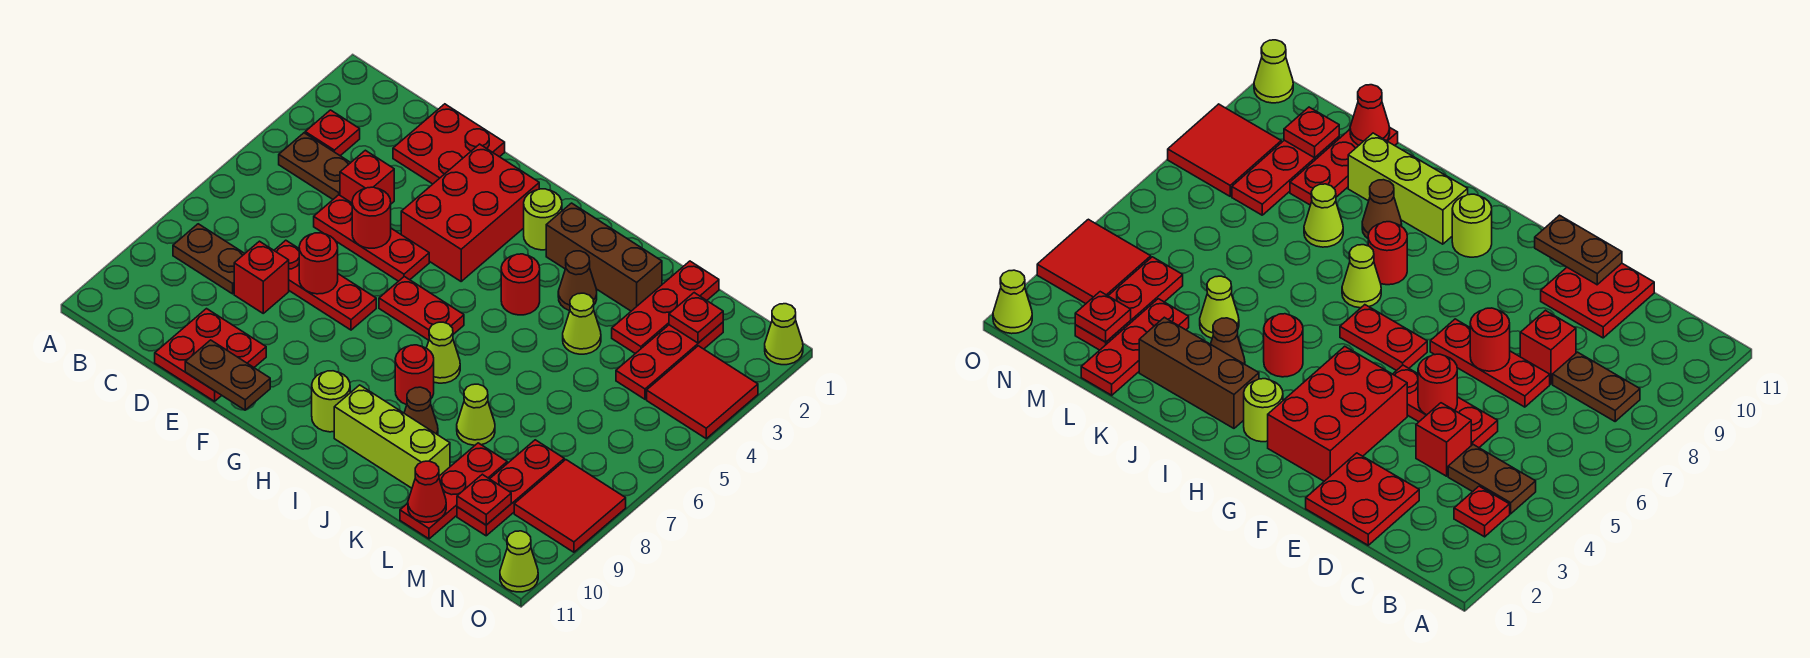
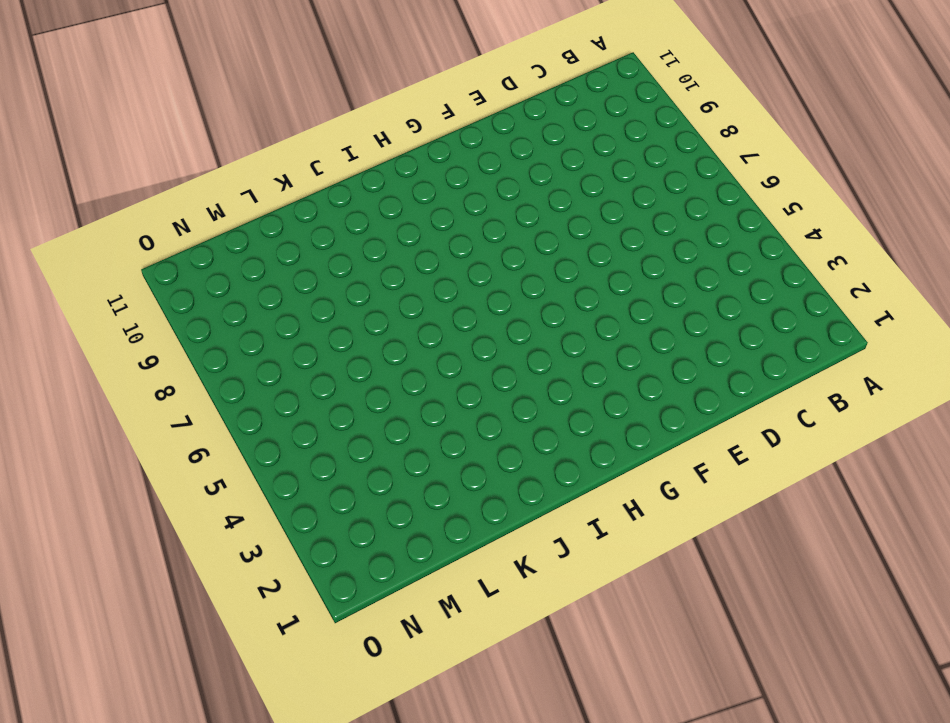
none -> red plate B3 level 1
none -> brown plate B4:C4 level 1
none -> brown plate B8:C8 level 1
none -> red plate D1:E2 level 1

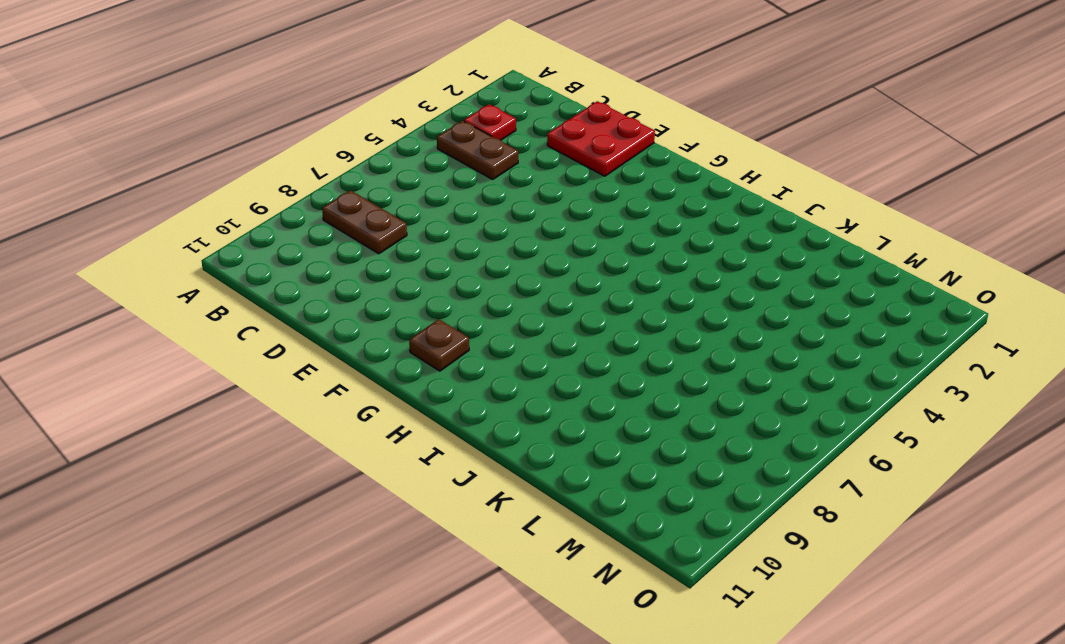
brown plate G10 level 1 -> none
none -> red brick D4 level 1
none -> red plate D5:F5 level 1
none -> red plate D7:F7 level 1
none -> red brick D8 level 1

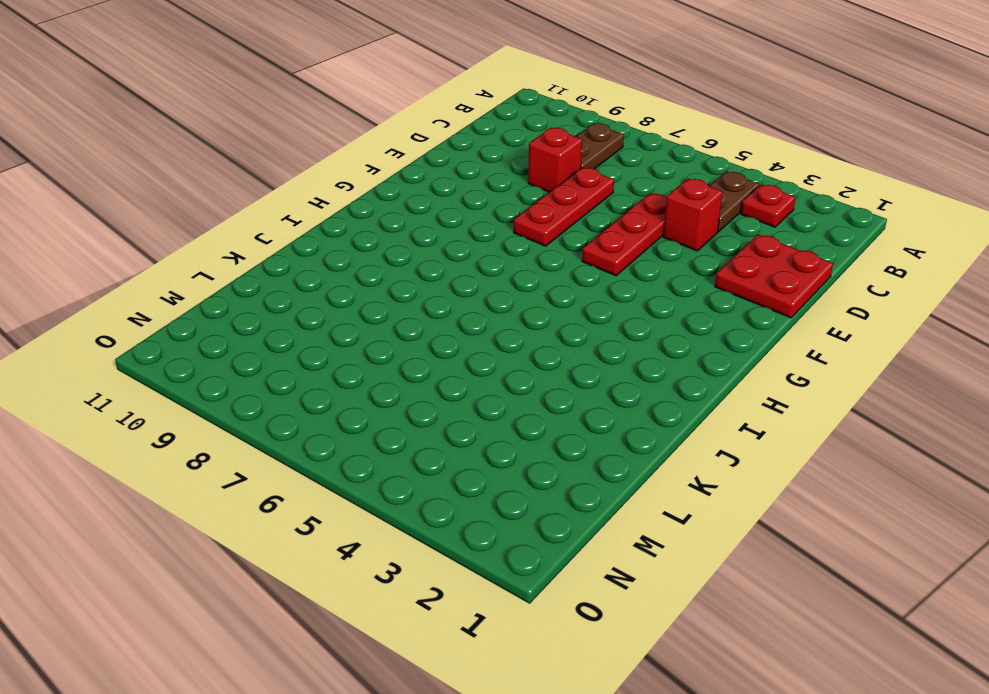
none -> red plate D10:E11 level 1
none -> red brick F2:G4 level 1
none -> red plate G6:H6 level 1
none -> lime round brick H2 level 1

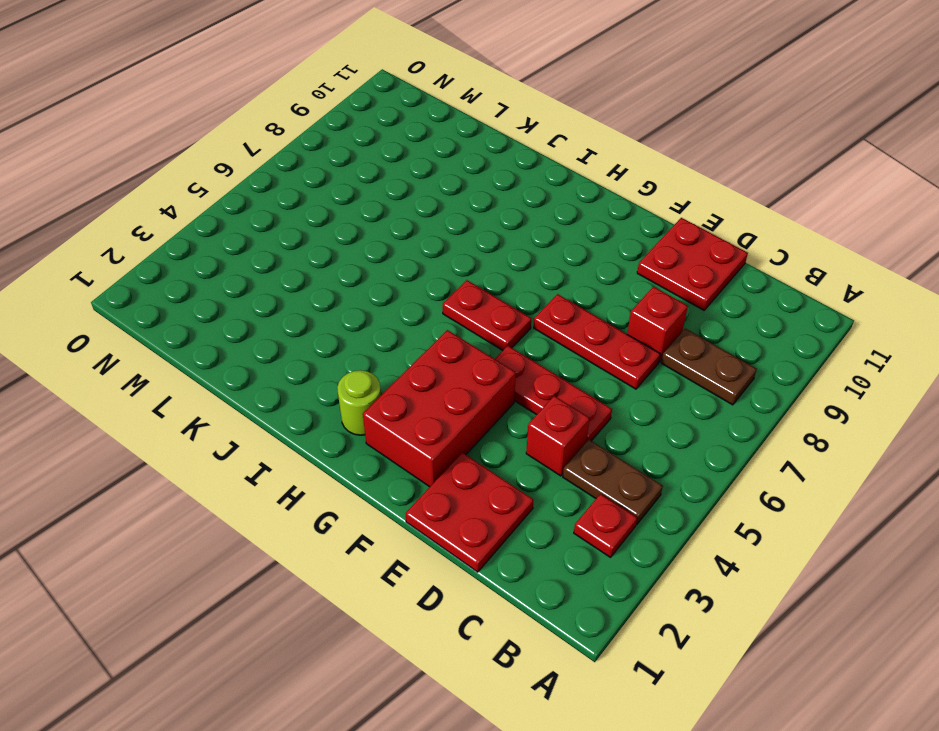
none -> lime round brick H10 level 1
none -> brown brick I2:K2 level 1
none -> red round brick I4 level 1
none -> lime cone I7 level 1

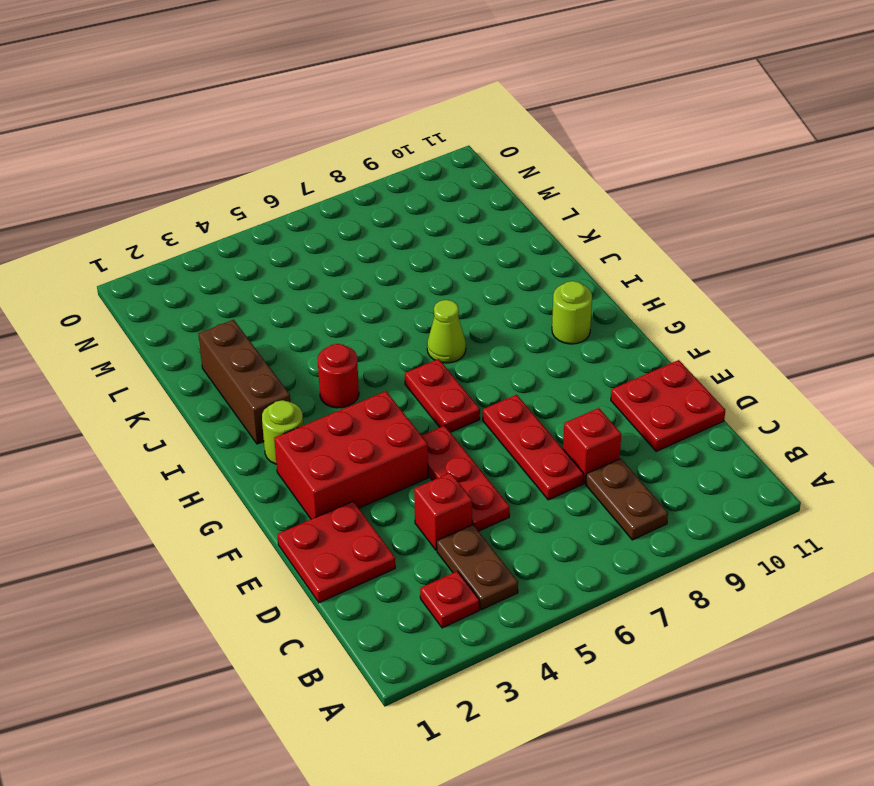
none -> red round brick I8 level 1
none -> lime brick I10:K10 level 1
none -> brown cone J3 level 1
none -> brown cone J9 level 1

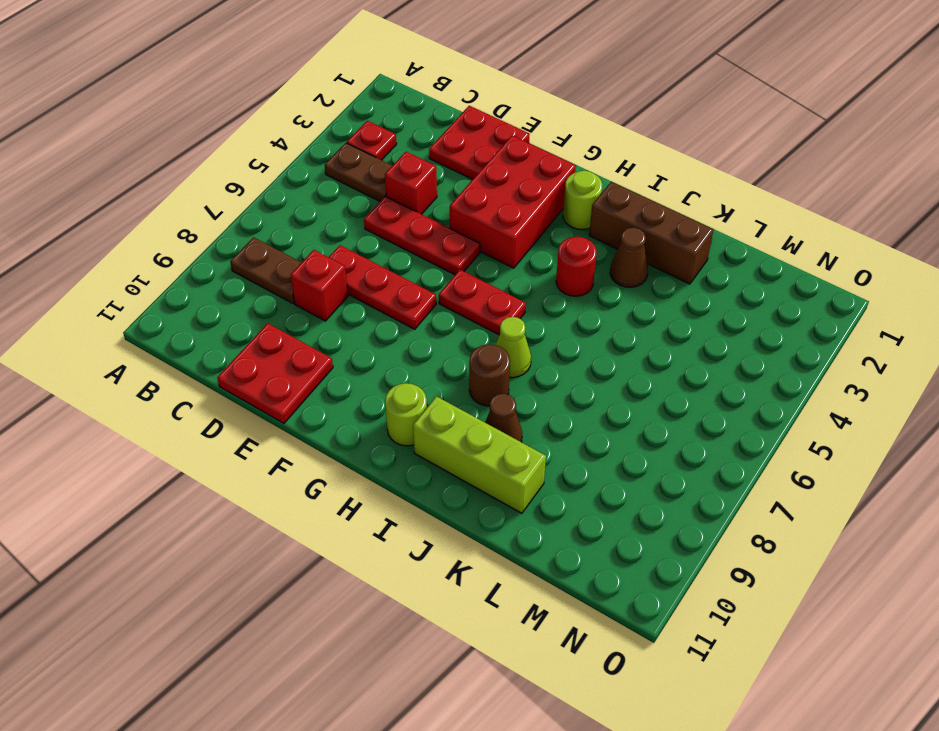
brown round brick I8 level 1 -> red round brick I8 level 1
none -> lime cone K4 level 1
none -> lime cone K8 level 1
none -> red plate L1:L3 level 1
none -> red plate L9:L11 level 1

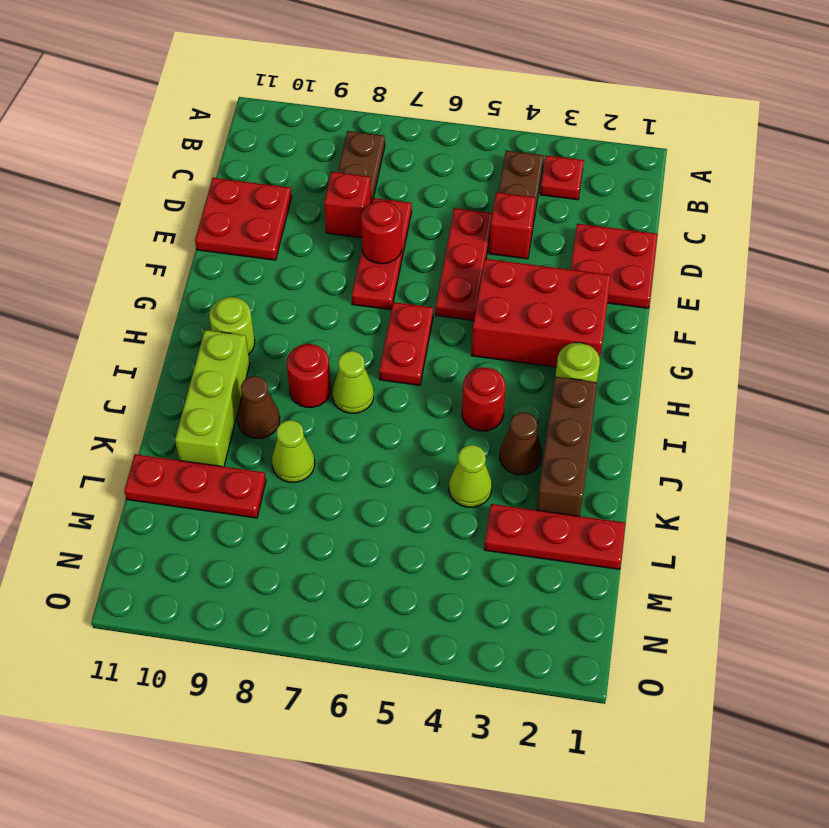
none -> red plate M2:M4 level 1
none -> red plate M8:M10 level 1
none -> red tile N3:O4 level 1
none -> red tile N8:O9 level 1

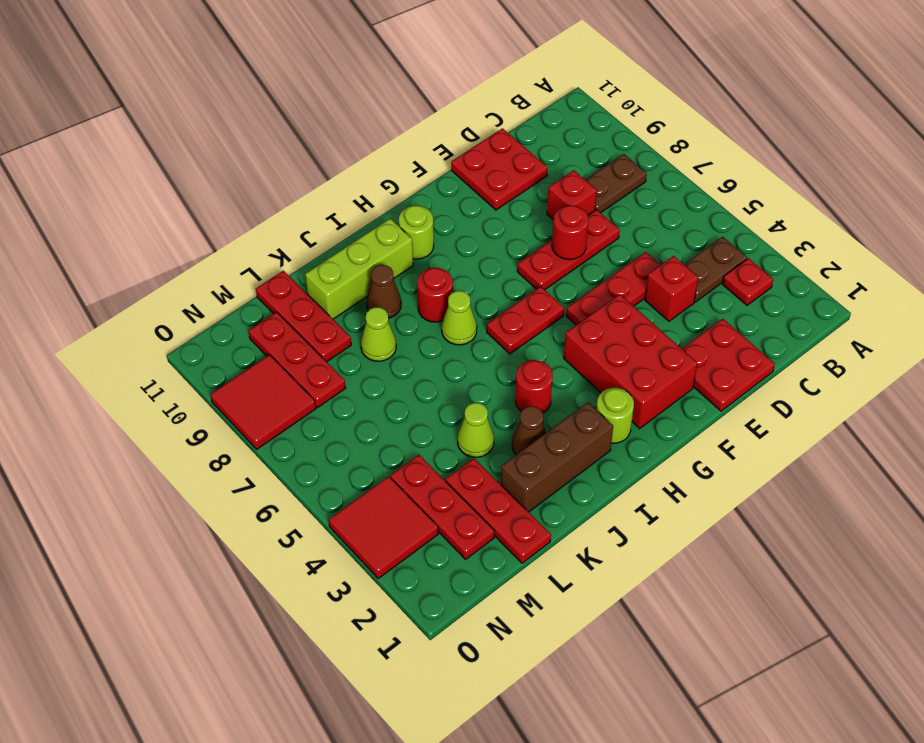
none -> lime cone O1 level 1
none -> lime cone O11 level 1
none -> red round brick E5 level 2
none -> brown plate E11:F11 level 2

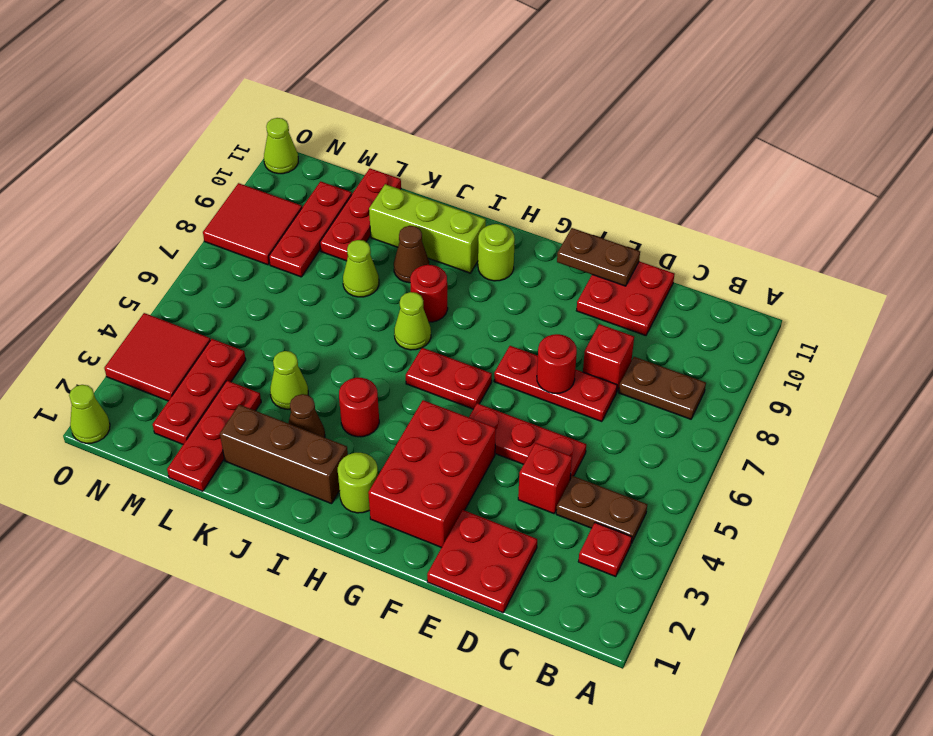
none -> red round brick E5 level 2
none -> red cone L11 level 2
none -> red plate M2 level 2
none -> red plate M10 level 2

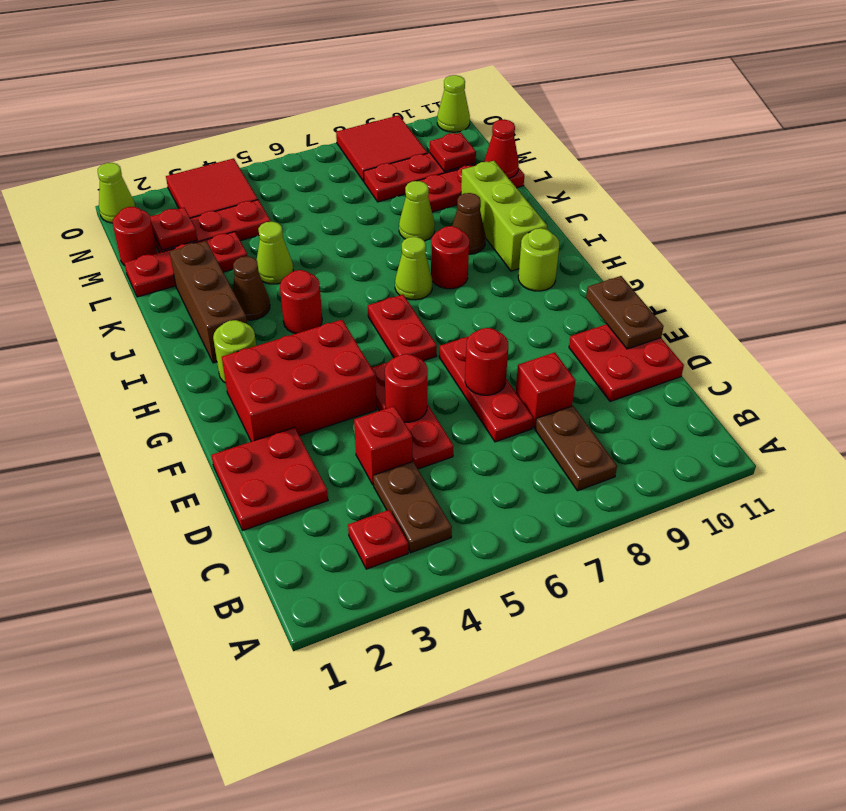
red round brick M1 level 1 -> none

